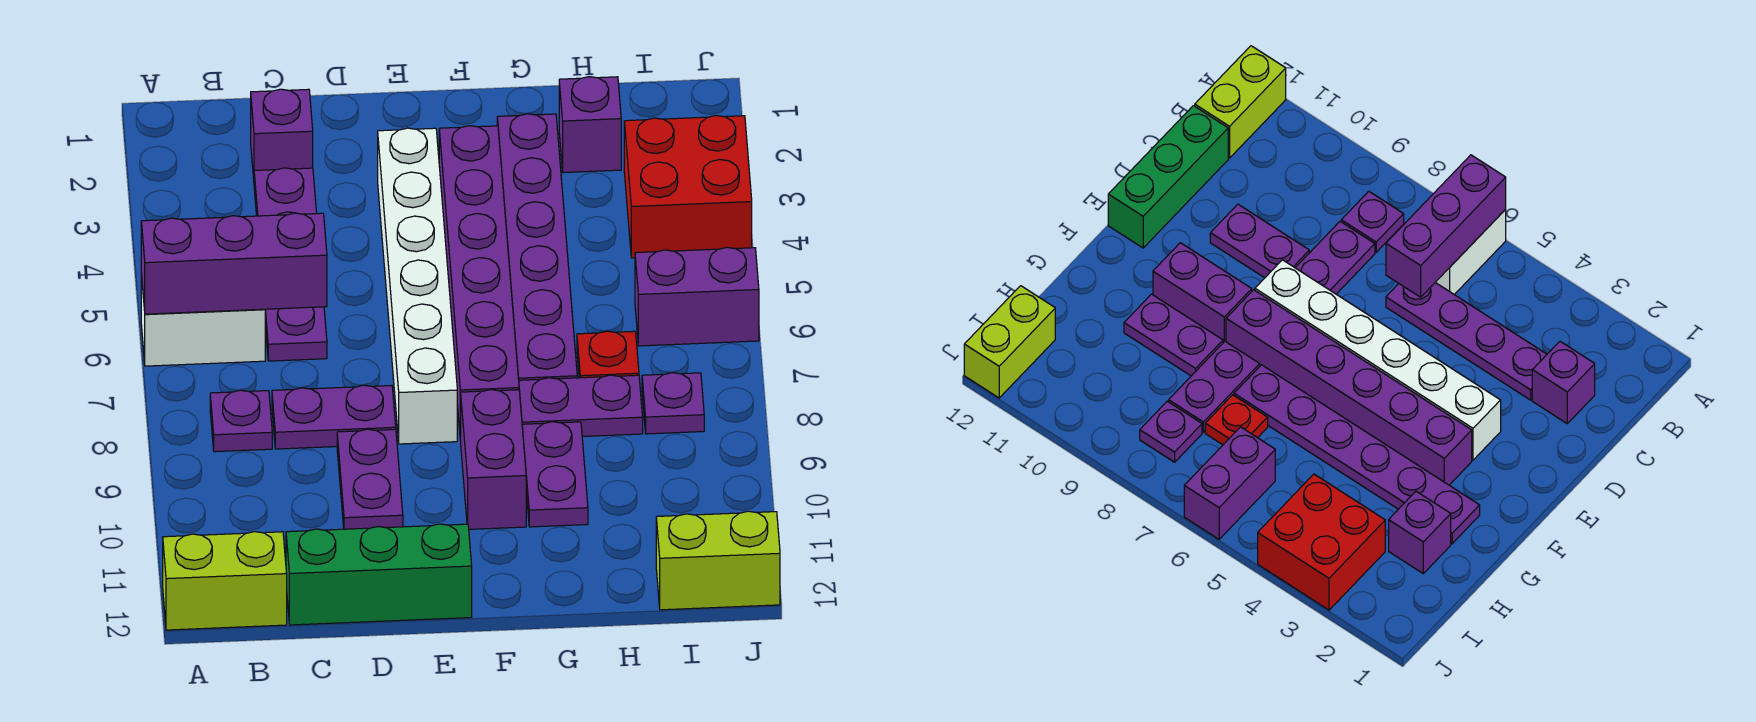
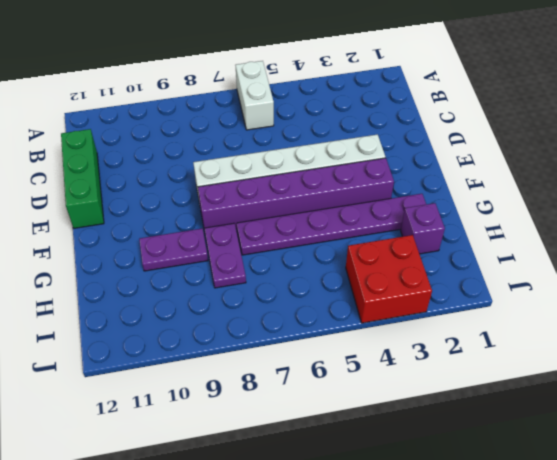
none -> lime brick A12:B12 level 1
none -> purple plate B8 level 1
none -> purple brick C2 level 1

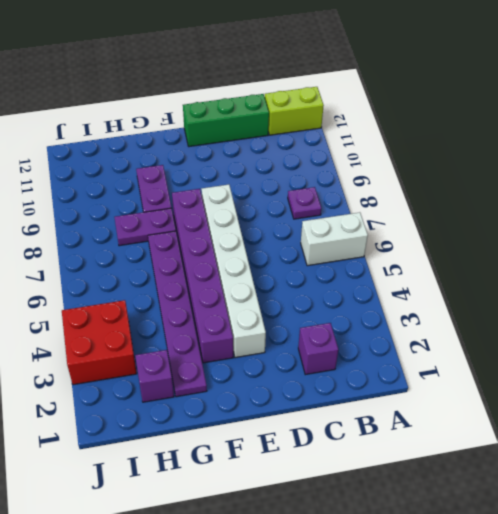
none -> purple plate C3:C6 level 1
none -> purple plate C8:D8 level 1
none -> purple plate D9:D10 level 1

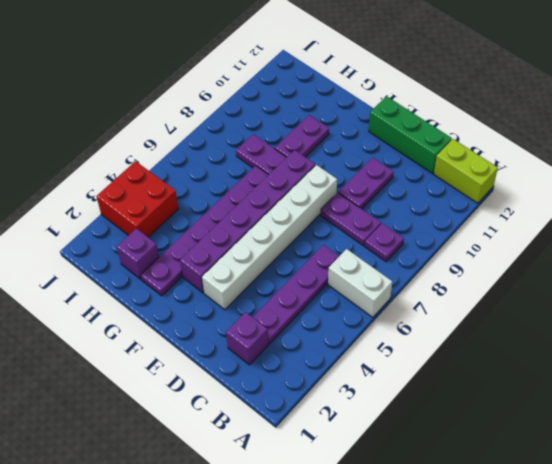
none -> purple brick F9:F10 level 1
none -> red plate H7 level 1
none -> purple brick I6:J6 level 1

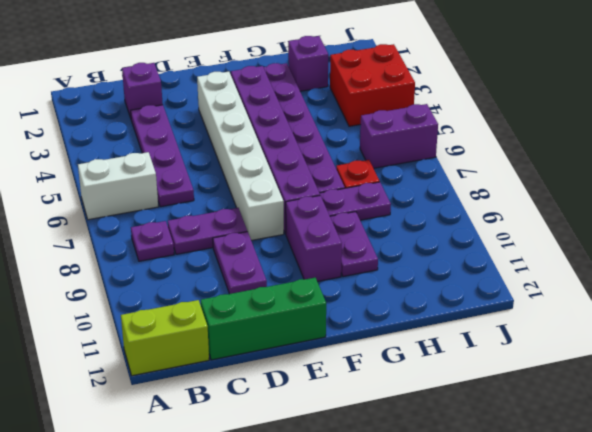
none -> purple plate I8 level 1
none -> lime brick I12:J12 level 1
none -> purple brick A6:C6 level 2

